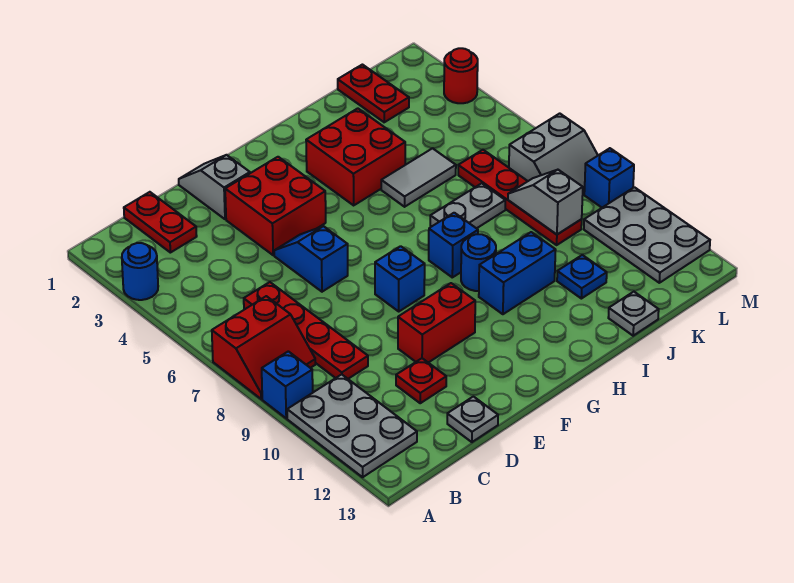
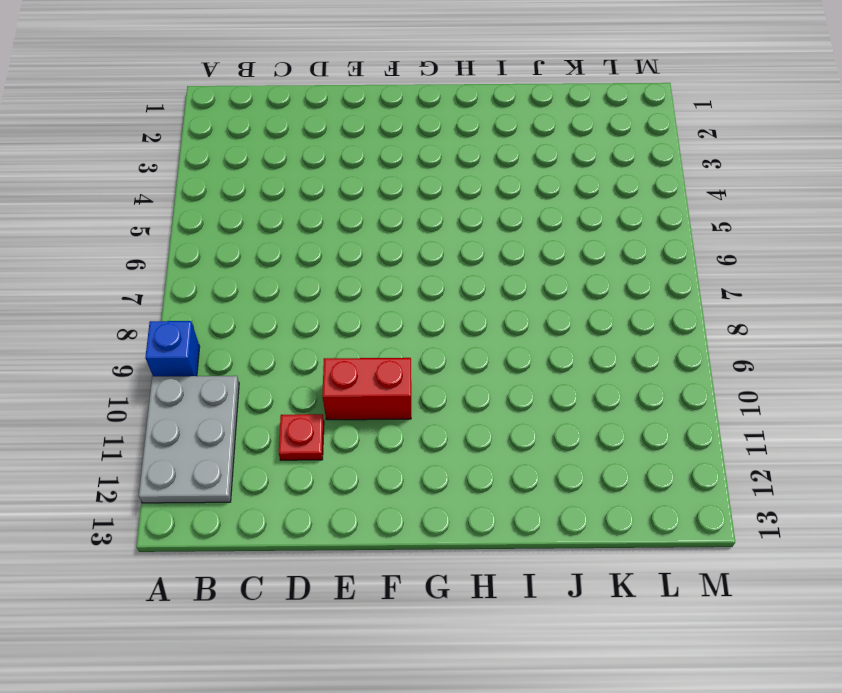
none -> blue round brick A3 level 1
none -> red slope A7:B8 level 1 top 7
none -> red plate C1:C2 level 1

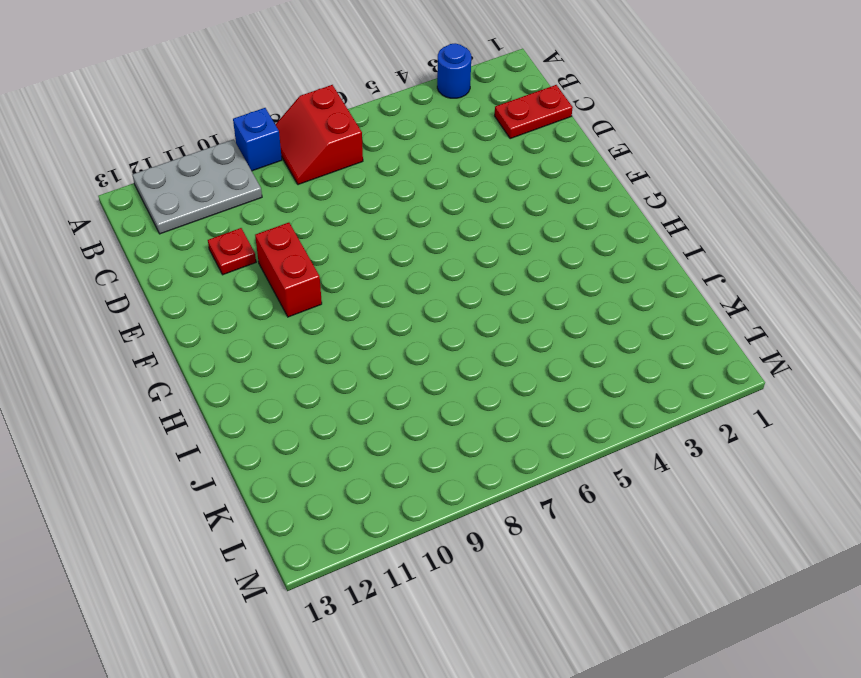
none -> red plate C6:C9 level 1
none -> grey plate D13 level 1
none -> grey slope E1:E2 level 1 top 2

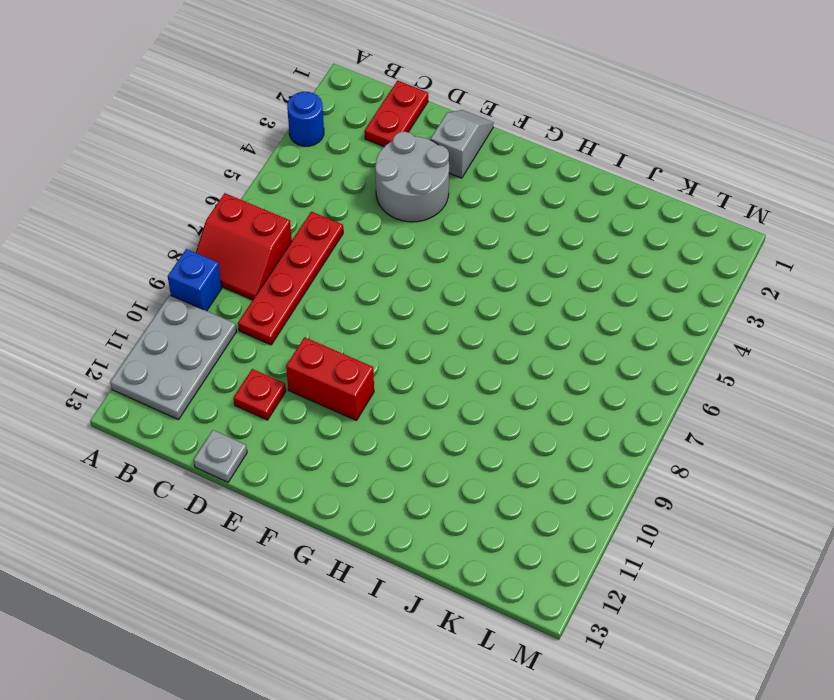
grey round brick D3:E4 level 1 -> red brick E3:F4 level 1
none -> blue slope E5:E6 level 1 top 6
none -> blue brick F8 level 1
none -> red brick H3:I4 level 1

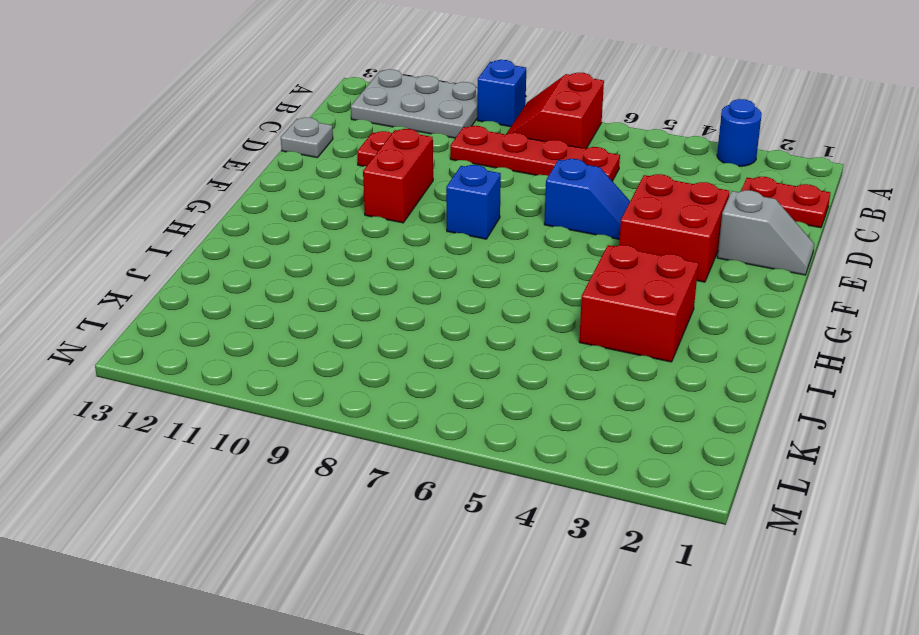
none -> blue brick H8 level 1
none -> blue round brick H9 level 1
none -> blue brick H10:I10 level 1

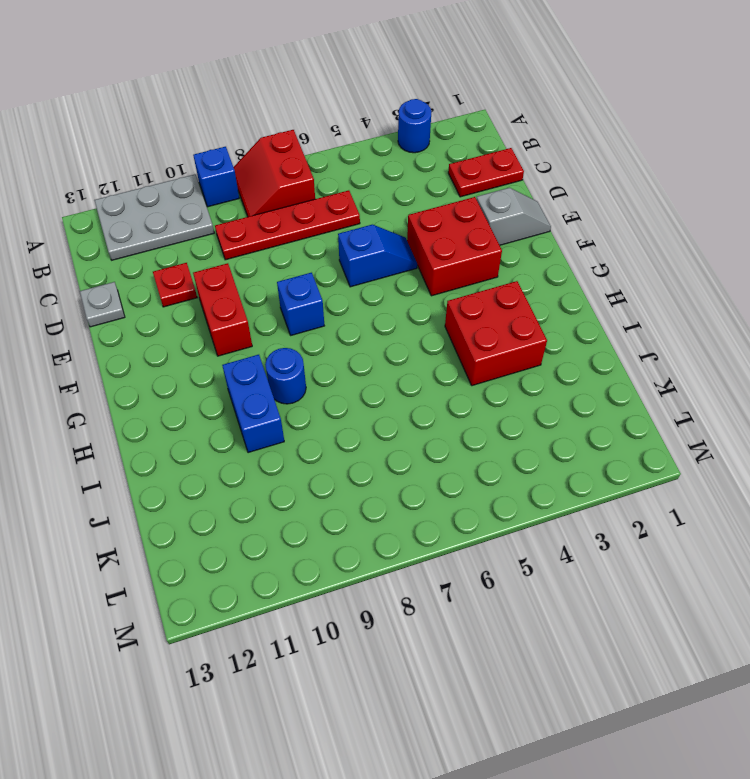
none -> blue brick H8 level 1
none -> grey tile I5:J5 level 1
none -> grey plate I7:J7 level 1

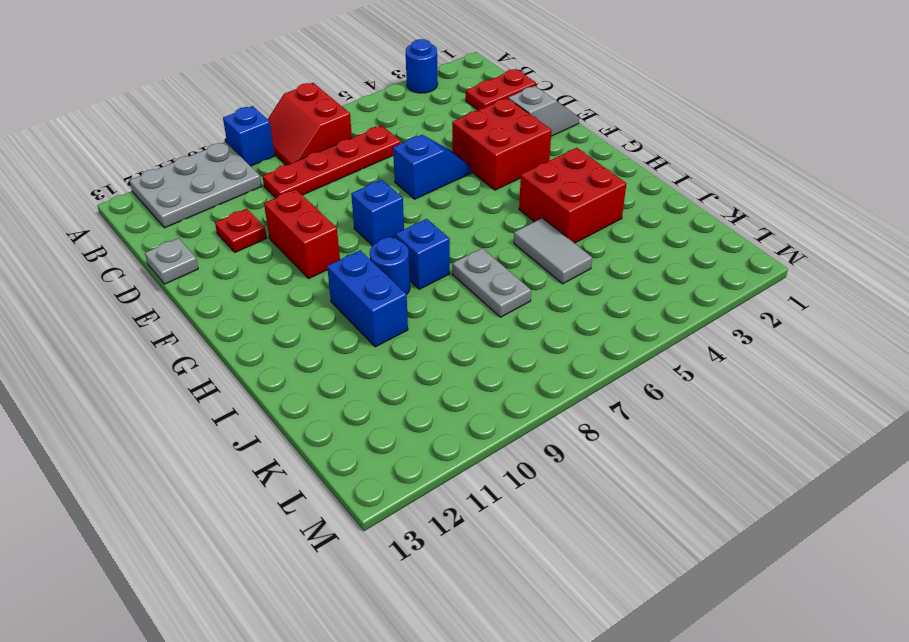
none -> blue plate J11 level 1
none -> grey plate J13 level 1
none -> red plate K1:K2 level 1

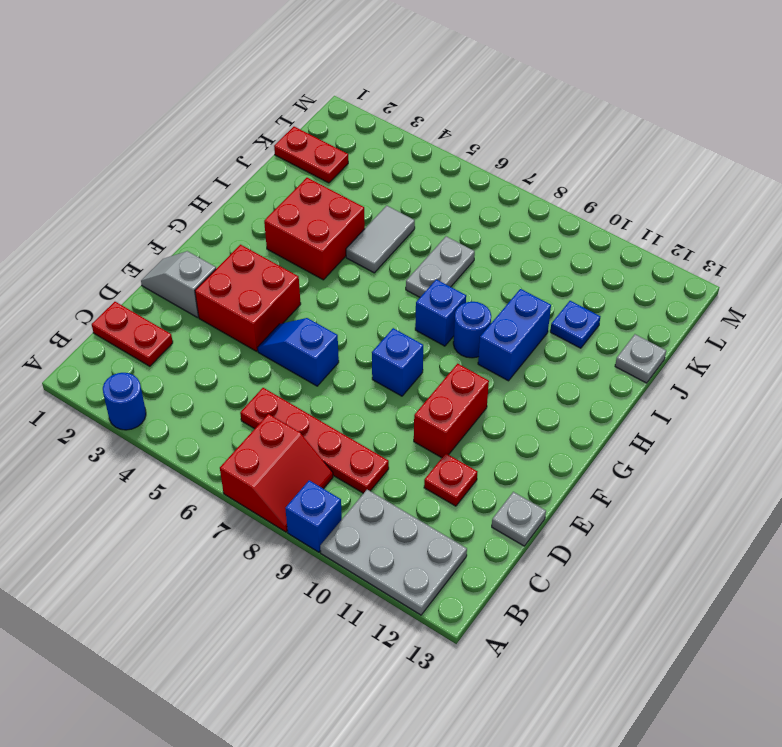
none -> red plate K6:K9 level 1
none -> grey slope L7:M8 level 1 top 7
none -> grey plate L10:M12 level 1

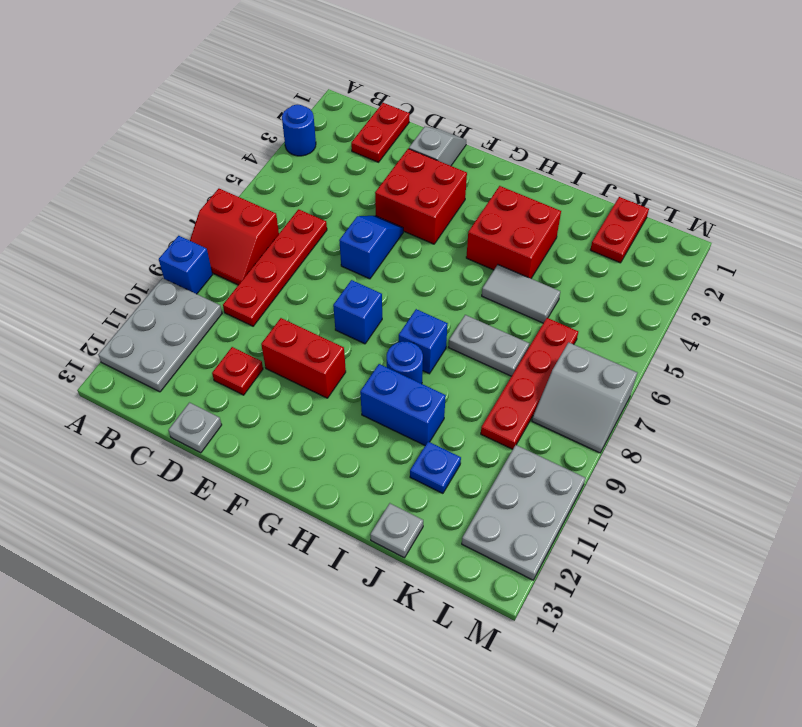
none -> red round brick M3 level 1
none -> blue brick M9 level 1
none -> grey slope K8:K9 level 2 top 9

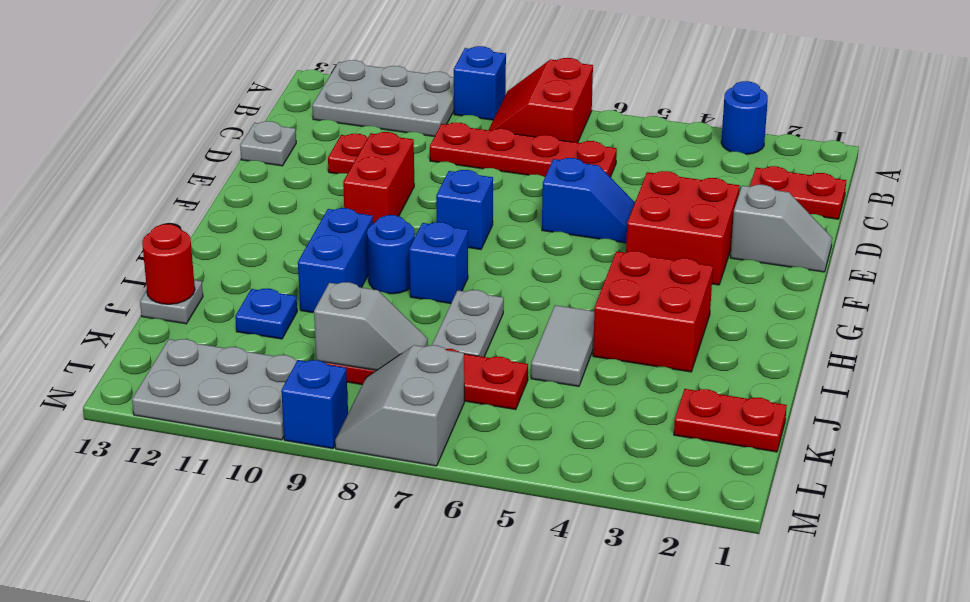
red round brick J13 level 2 -> red round brick M3 level 1

